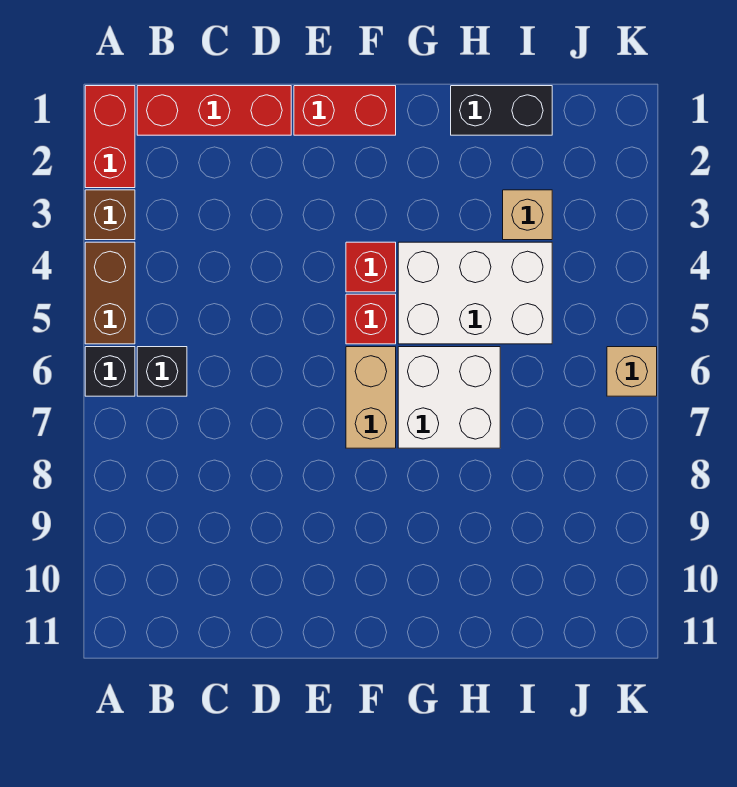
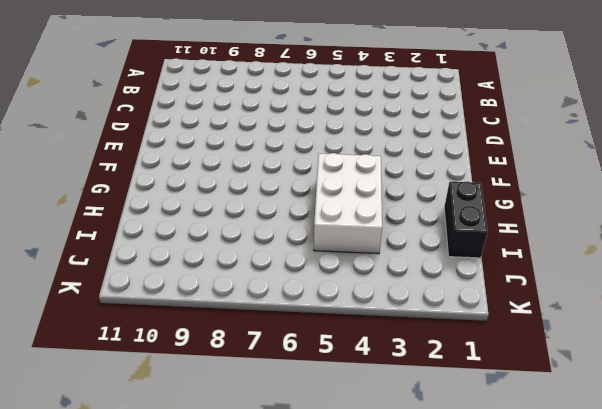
none -> red brick A1:A2 level 1
none -> brown brick A3 level 1
none -> brown brick A4:A5 level 1

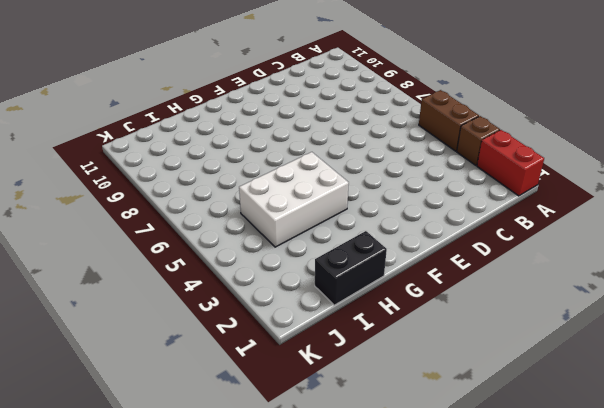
none -> black brick A6 level 1
none -> red brick B1:D1 level 1
none -> black brick B6 level 1

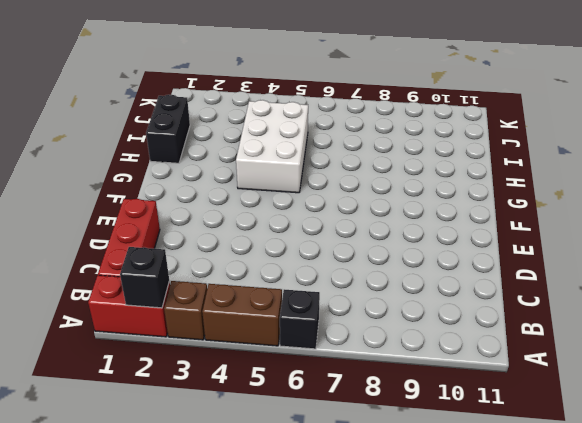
black brick A2 level 2 -> black brick B6 level 1
none -> red brick E1:F1 level 1
none -> red brick F4 level 1
none -> red brick F5 level 1

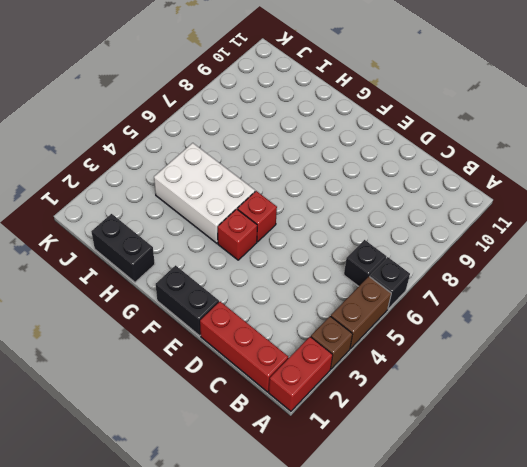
black brick E1:F1 level 1 -> red brick E1:F1 level 1
none -> tan brick F6:F7 level 1
none -> white brick G6:H7 level 1
none -> tan brick I3 level 1

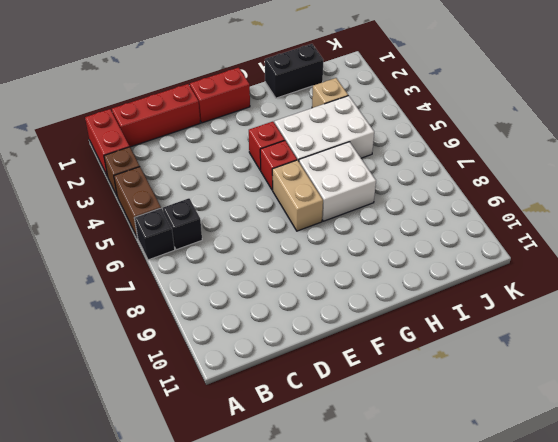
none -> tan brick K6 level 1

